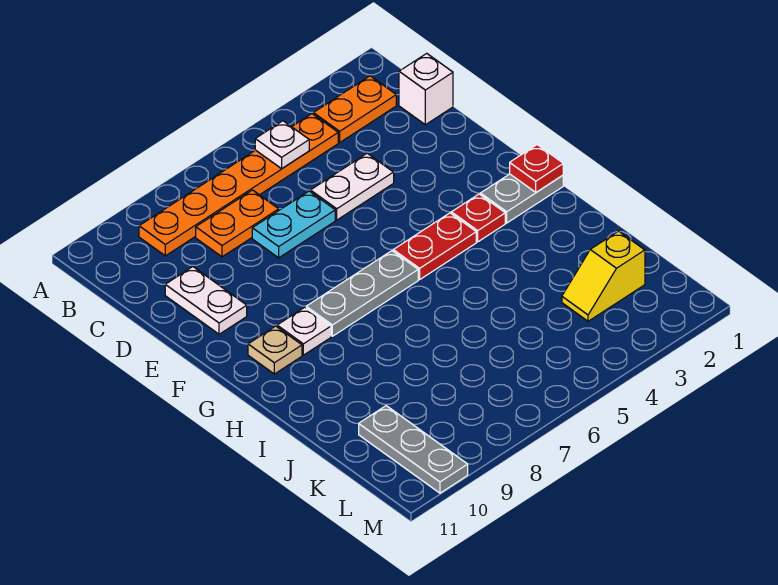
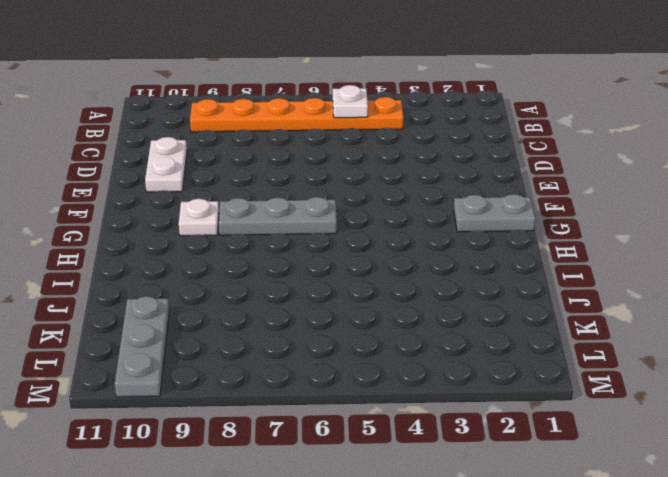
none -> orange plate B2:B3 level 1
none -> white brick C1 level 1
none -> orange plate C7:C8 level 1

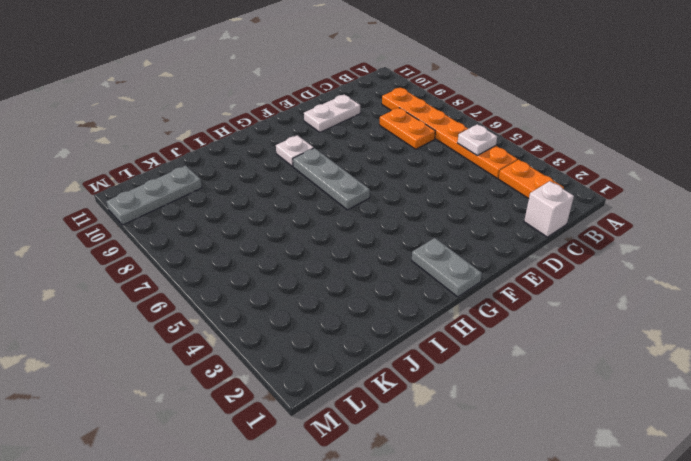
none -> white plate D4:D5 level 1
none -> cyan plate D6:D7 level 1
none -> red plate G3 level 1

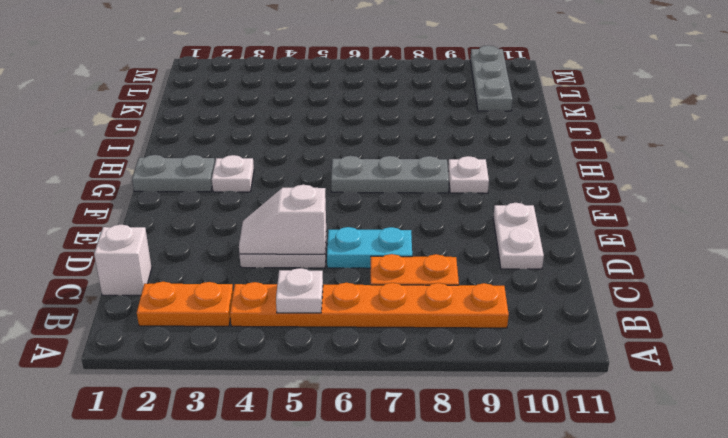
white slope D4:D5 level 2 top 5 -> none
white plate G3 level 1 -> red plate G3 level 1
none -> red plate G4:G5 level 1
none -> tan plate G10 level 1
none -> yellow slope K2:K3 level 1 top 2

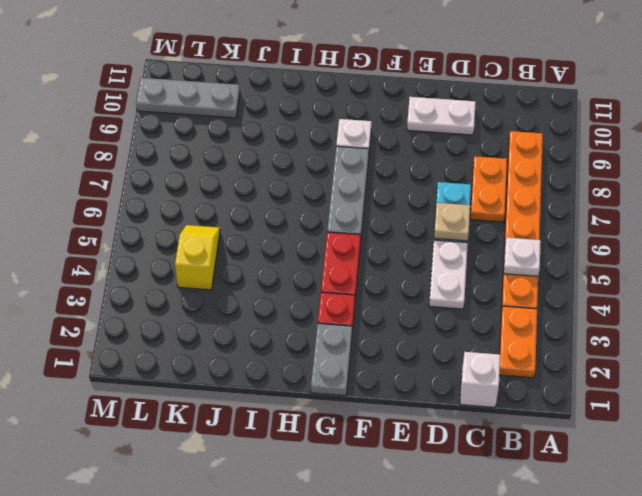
tan plate D6 level 2 -> tan plate G10 level 1
yellow slope K4:K5 level 1 top 4 -> yellow slope K2:K3 level 1 top 2
none -> red plate G1 level 2

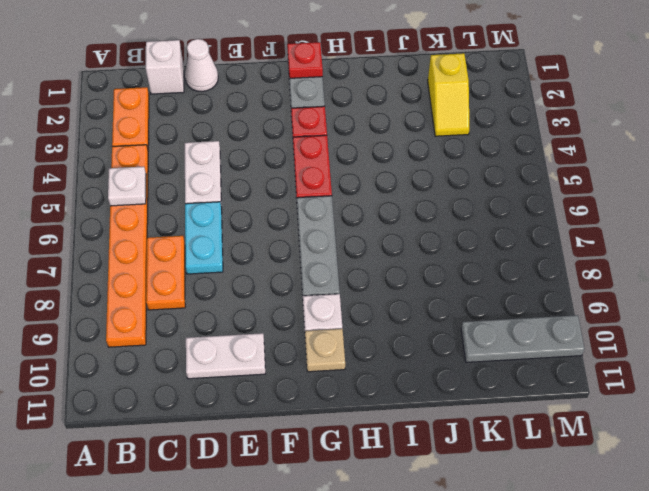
white cone D1 level 1 -> none

